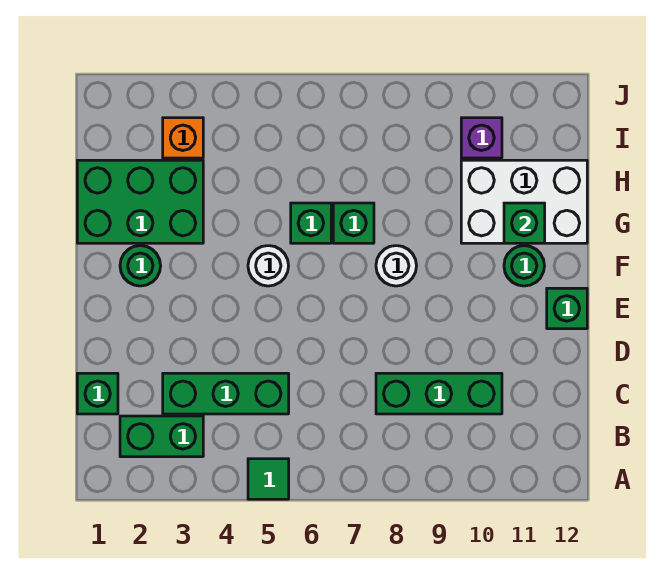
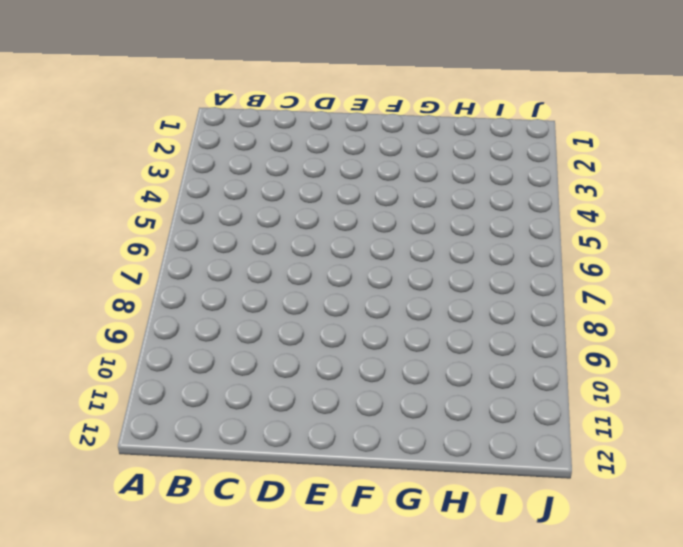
none -> green tile A5 level 1
none -> green brick B2:B3 level 1
none -> green brick C1 level 1

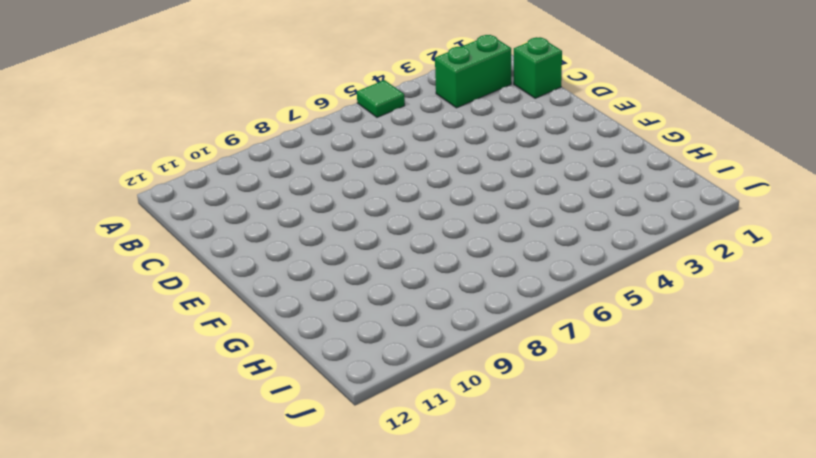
none -> green brick C3:C5 level 1
none -> green brick C8:C10 level 1
none -> green brick E12 level 1

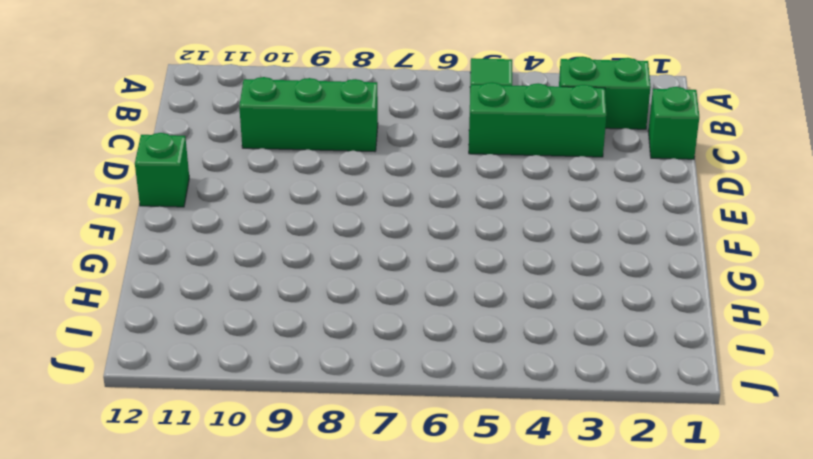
none -> green round brick F2 level 1
none -> white round brick F5 level 1
none -> white round brick F8 level 1

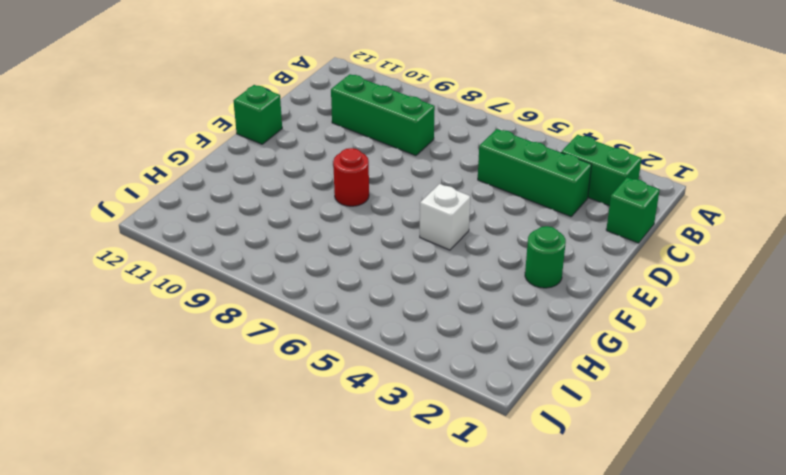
white brick F5 level 1 -> white round brick F5 level 1
red round brick F8 level 1 -> white round brick F8 level 1
none -> green tile A5 level 1
none -> green round brick F11 level 1
none -> green brick G1:H3 level 1

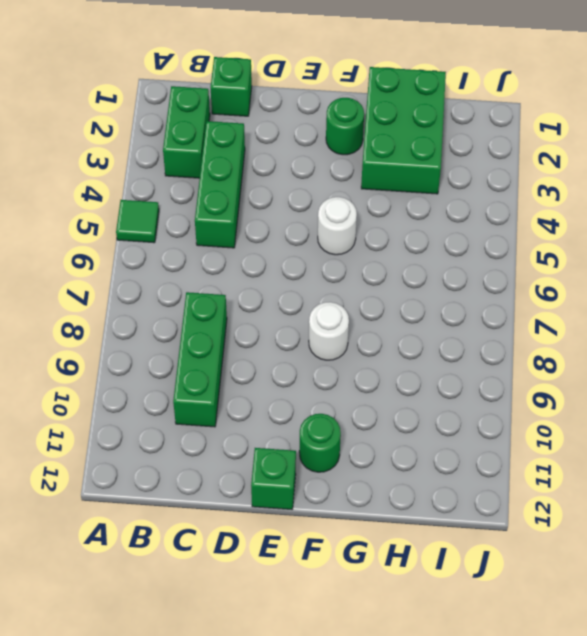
none -> green brick G6 level 1
none -> green brick G7 level 1
none -> white brick G10:H12 level 1

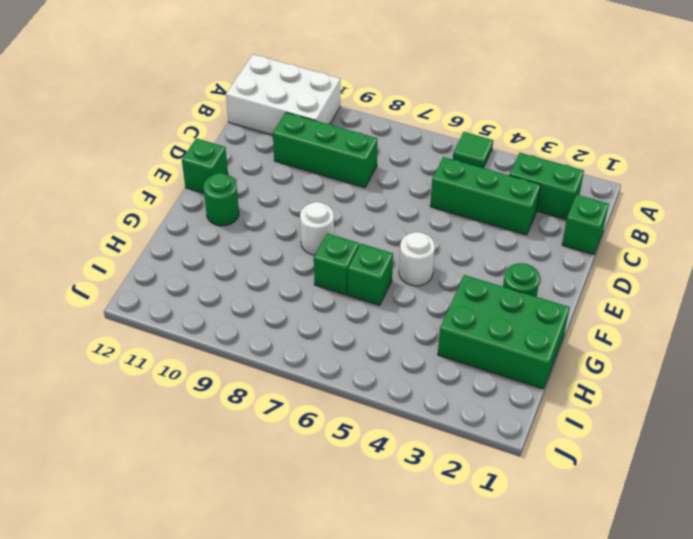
white brick A10:B12 level 1 -> white brick G10:H12 level 1
none -> orange brick I3 level 1
none -> purple brick I10 level 1
none -> green brick G11 level 2

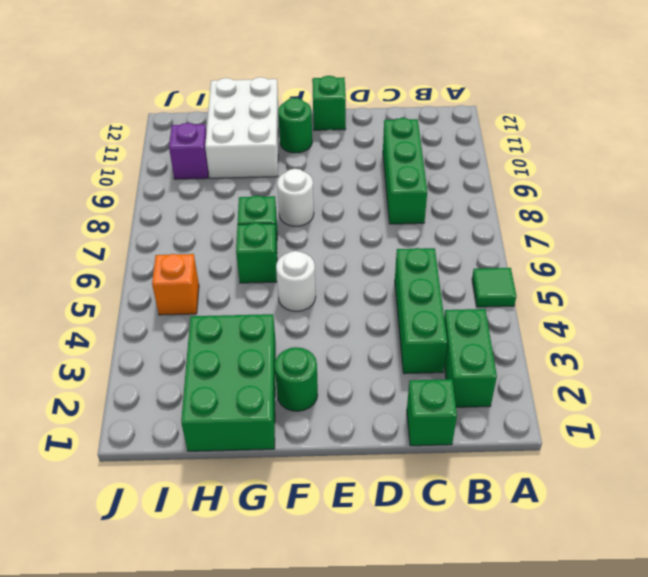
orange brick I5 level 1 -> orange brick I3 level 1
none -> green brick G11 level 2

